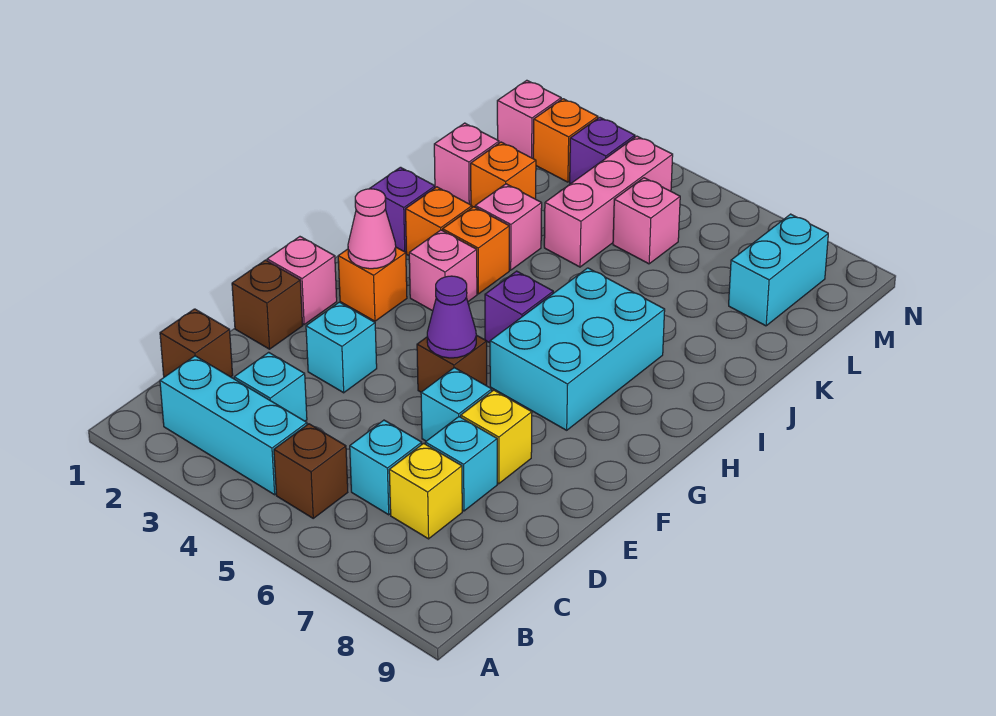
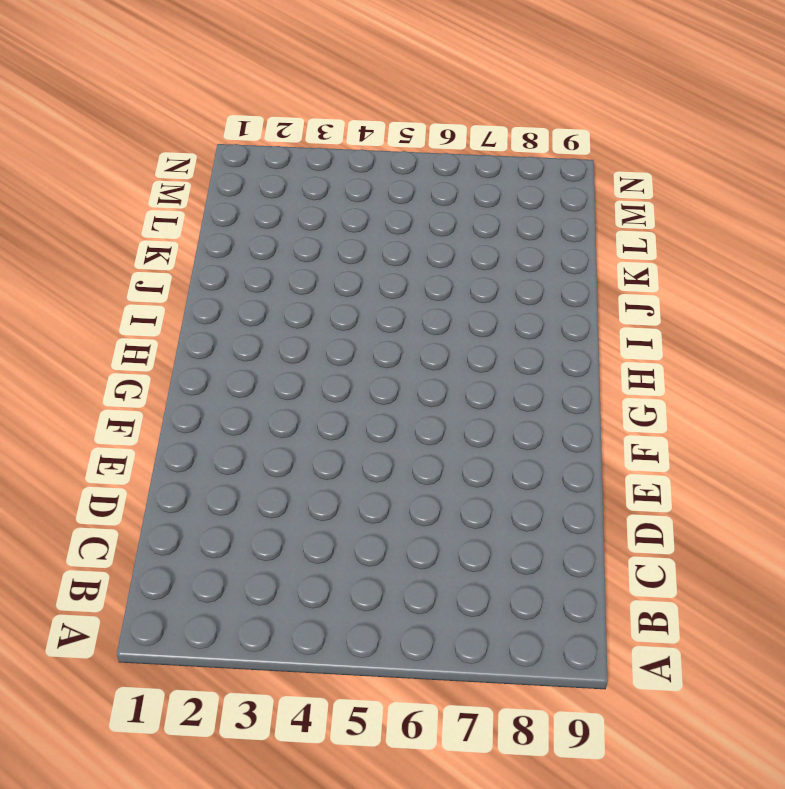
none -> cyan brick B2:B4 level 1
none -> brown brick B5 level 1
none -> brown brick C1 level 1
none -> cyan brick C3 level 1

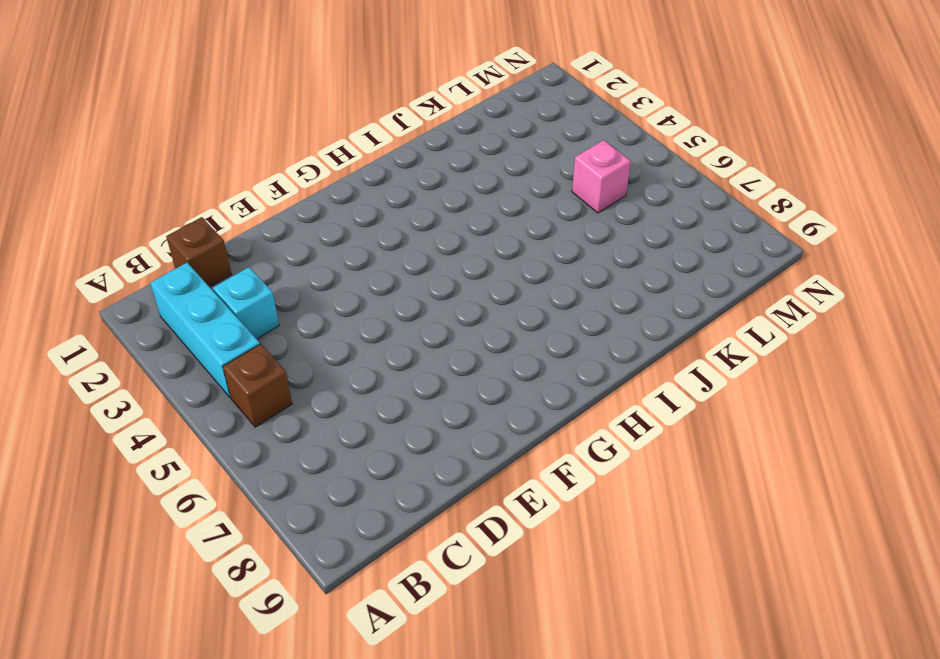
none -> cyan brick C6 level 1
none -> yellow brick C7 level 1
none -> cyan brick D7 level 1
none -> brown brick E1 level 1

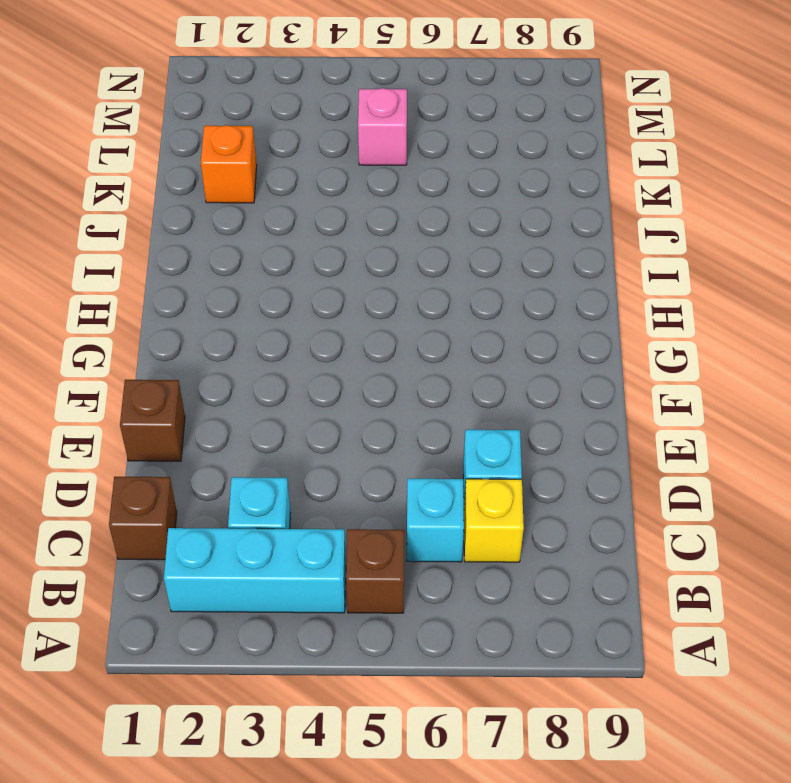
none -> cyan brick E3 level 1
none -> cyan brick E6 level 1
none -> yellow brick E7 level 1
none -> pink brick F1 level 1

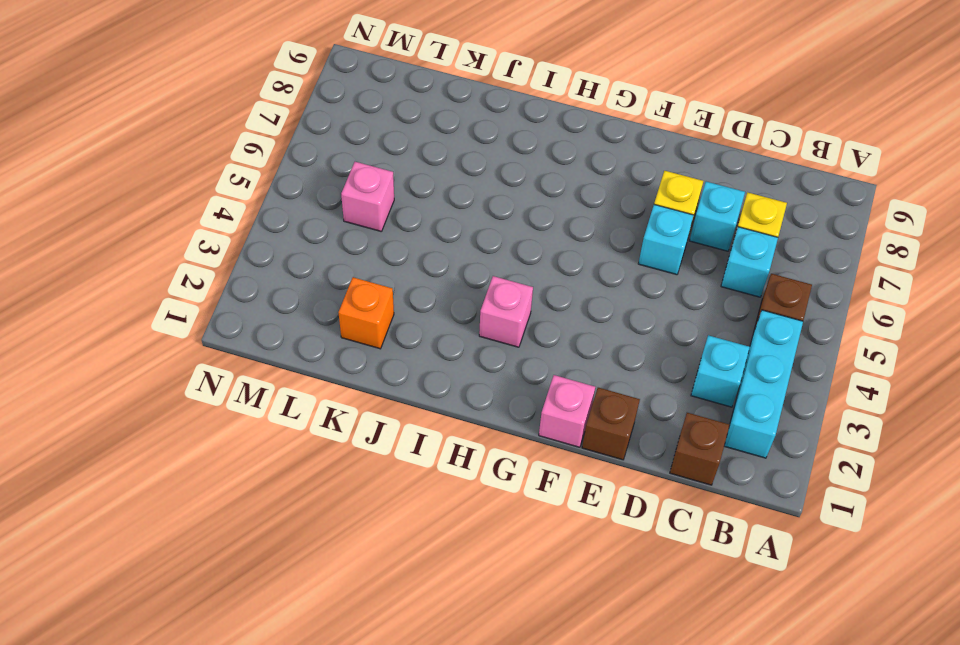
none -> cyan brick E3 level 1
none -> brown brick F5 level 1
none -> orange brick G2 level 1
none -> cyan brick G6:I7 level 1

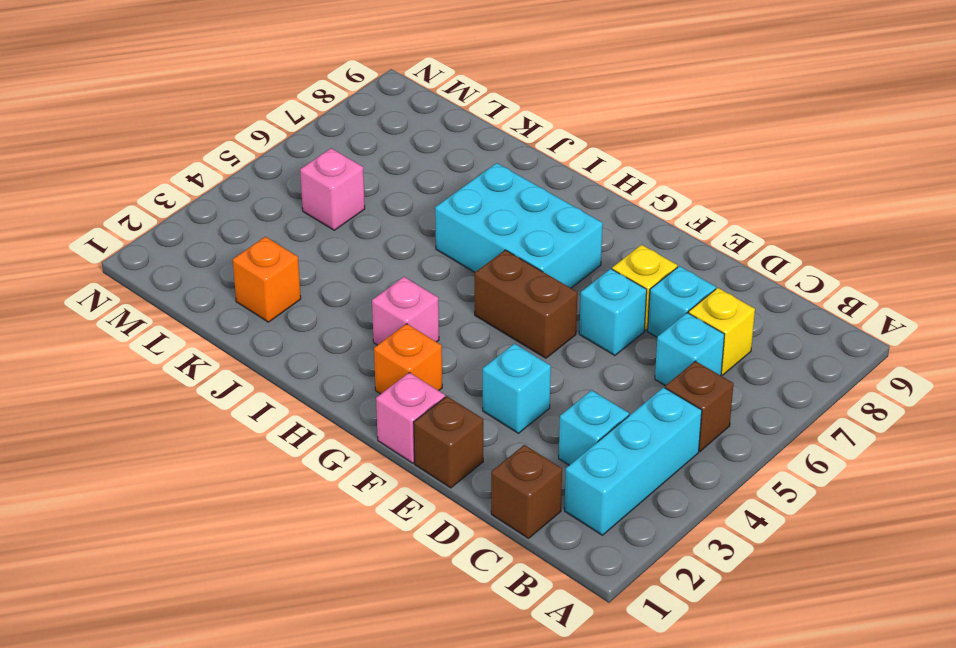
brown brick F5:G5 level 1 -> brown brick F5 level 1
none -> purple brick H5 level 1
none -> purple brick I1 level 1
none -> orange brick I2 level 1
none -> orange brick I3 level 1

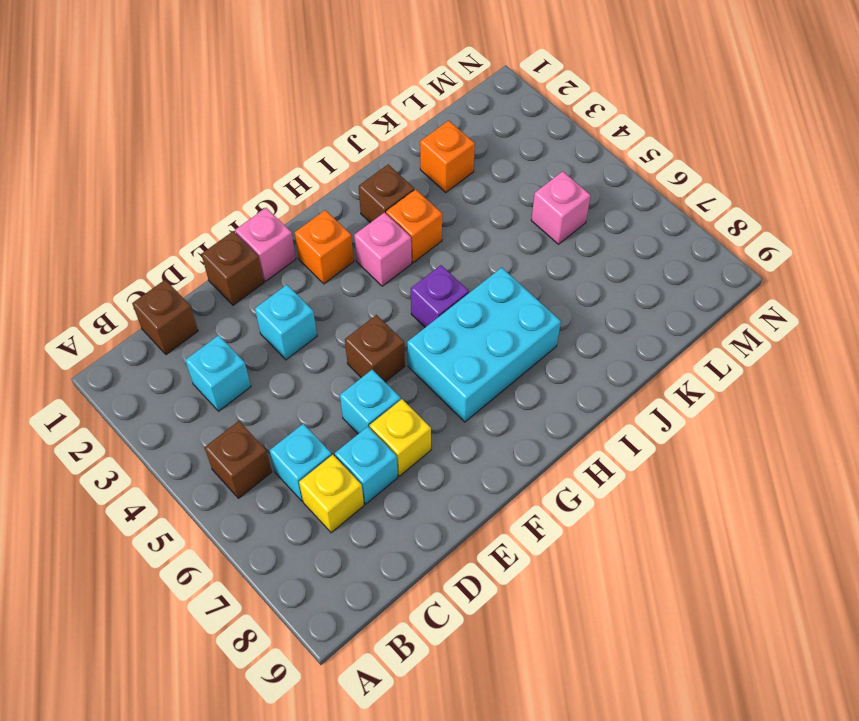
brown brick I2 level 1 -> orange brick I2 level 1
none -> cyan brick B2:B4 level 1
none -> purple brick I1 level 1
none -> pink brick J3 level 1
none -> pink brick K1 level 1

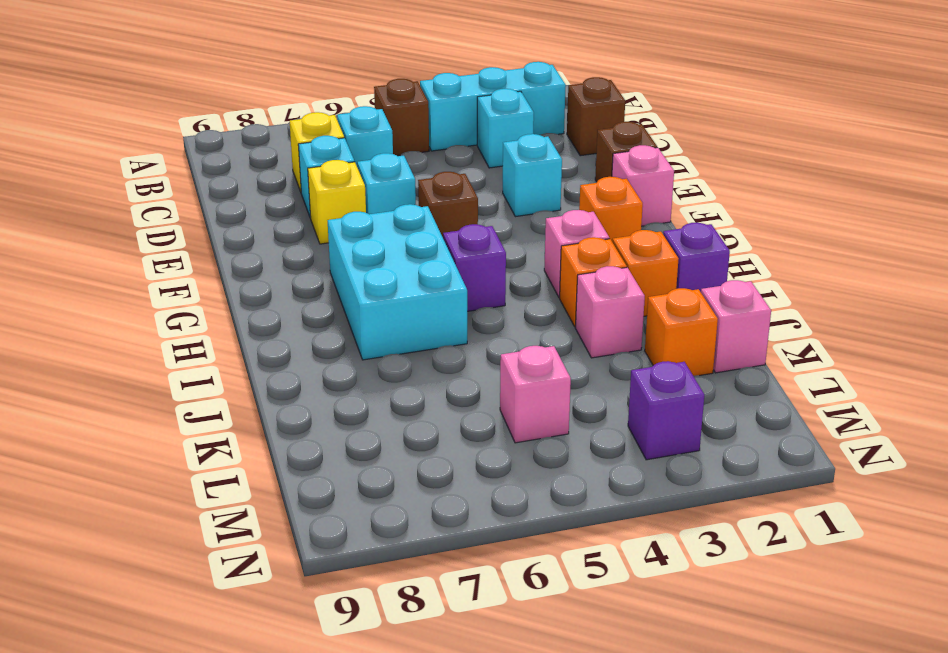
none -> pink brick K4:M4 level 1
none -> cyan brick L8:M8 level 1
none -> pink brick M1 level 1
none -> orange brick M2 level 1

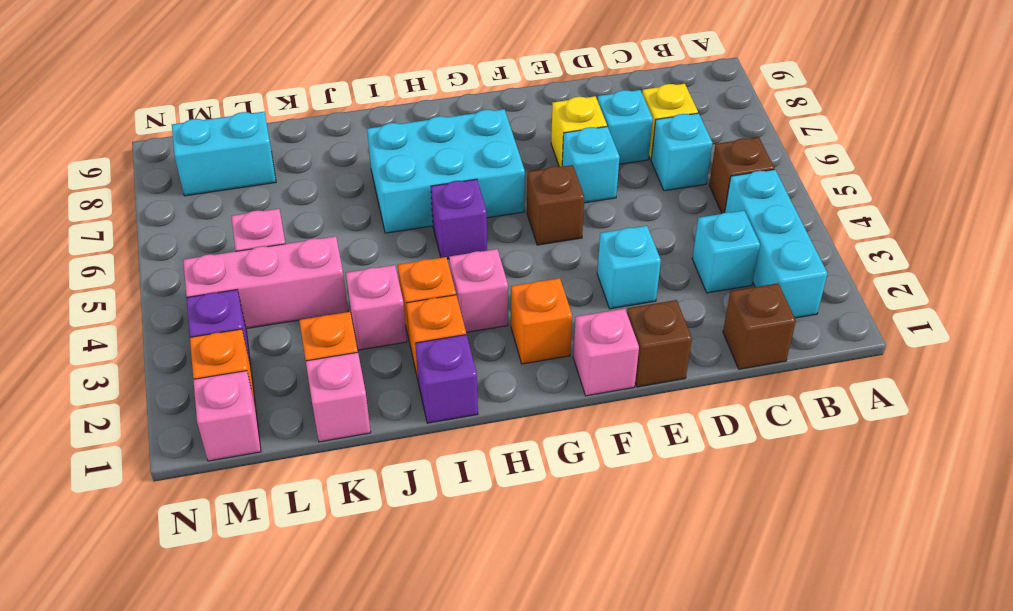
none -> purple cone F5 level 2
none -> pink cone G2 level 2

